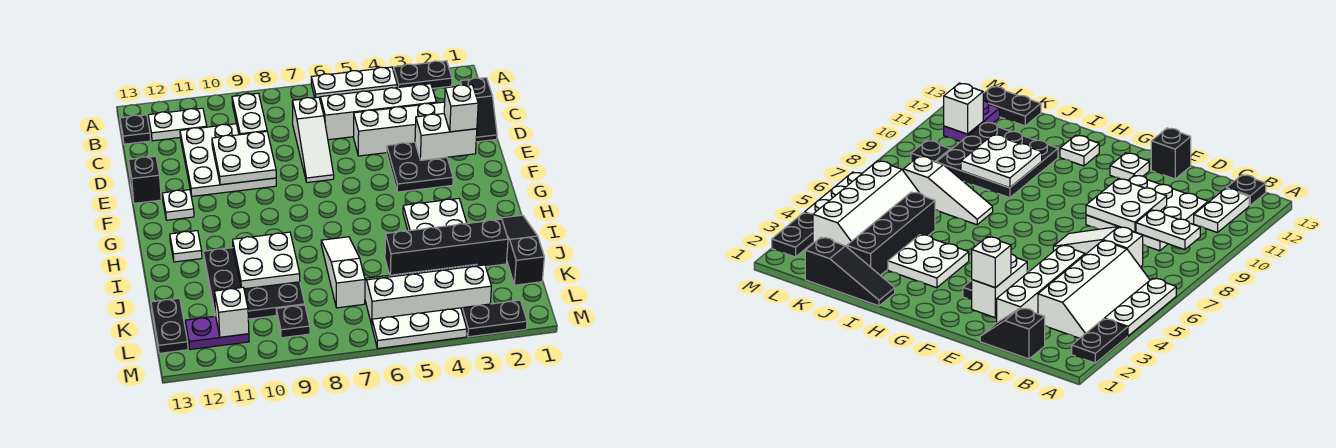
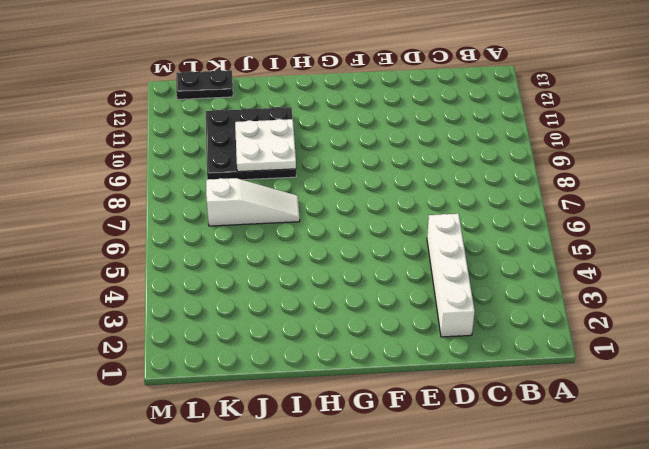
none -> black plate A2:A3 level 1
none -> white plate A4:A6 level 1
none -> white slope B3:C6 level 1 top C
none -> white plate B11:B12 level 1

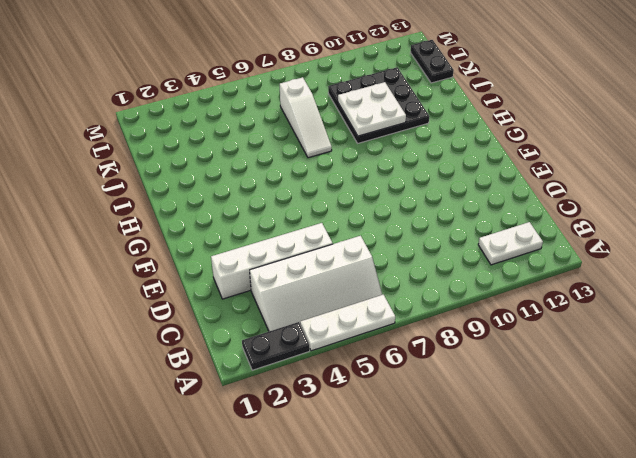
none -> black plate B13 level 1
none -> black slope C1:D1 level 1 top C
none -> white slope C7:E7 level 1 top C
none -> white plate C9:E11 level 1

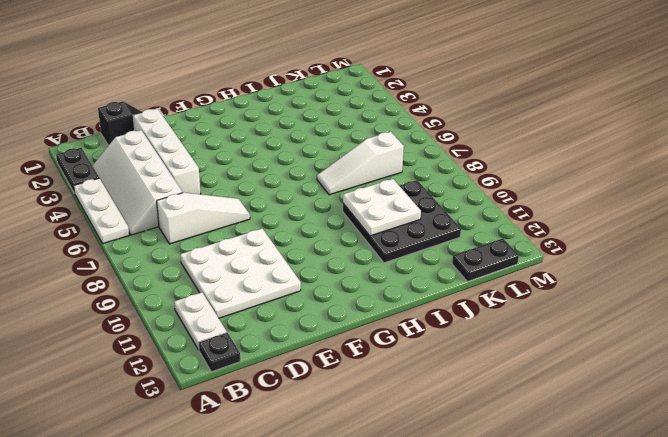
none -> black plate E3:F4 level 1
none -> black brick E13 level 1
none -> white plate F12 level 1
none -> white plate H3:I4 level 1

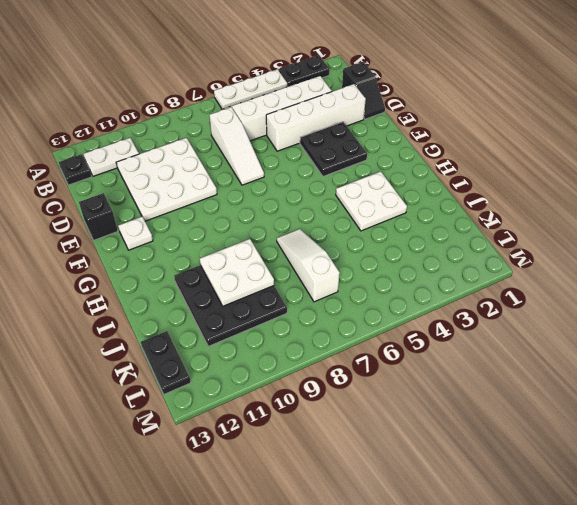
none -> white plate H12 level 1
none -> black slope I1:K1 level 1 top K
none -> black brick J2:J5 level 1
none -> white slope K3:L6 level 1 top L

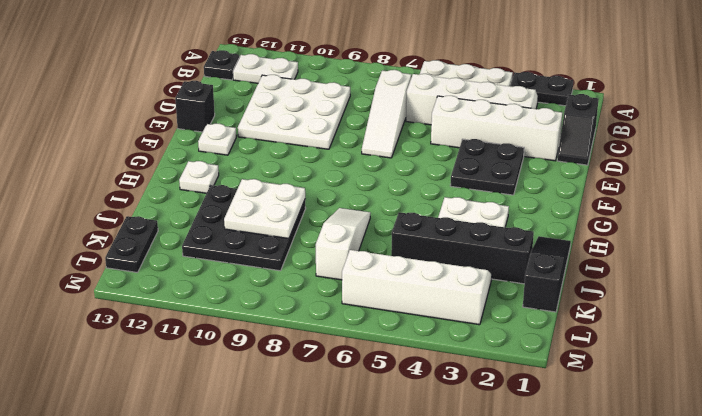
none -> black plate L9 level 1
none -> purple plate L11:L12 level 1
none -> black plate M2:M3 level 1
none -> white plate M4:M6 level 1

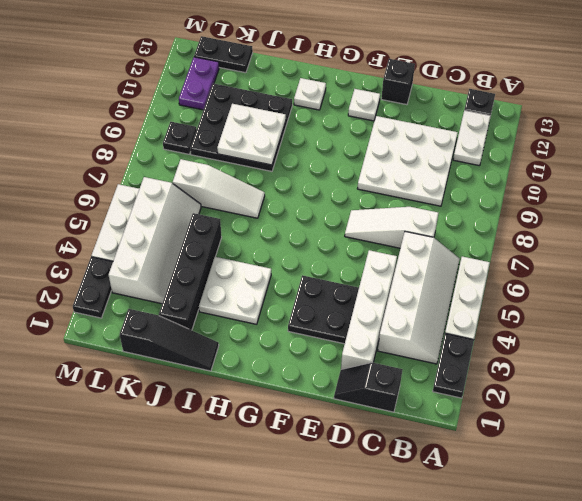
none -> white plate B9:C9 level 2
none -> white plate D9:E10 level 2
none -> white brick E2:E3 level 2
none -> white brick L11 level 2

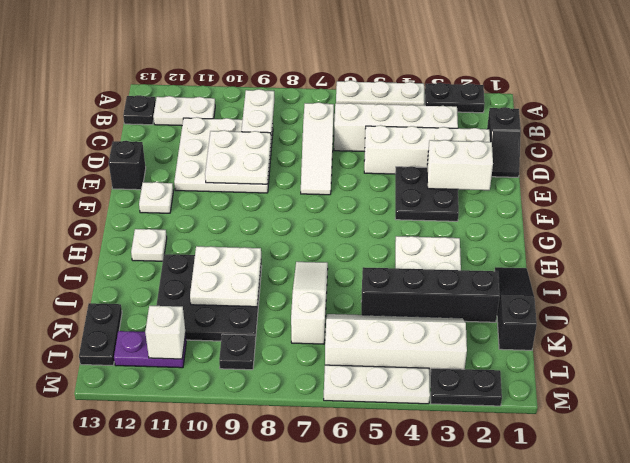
none -> white brick E2 level 3

